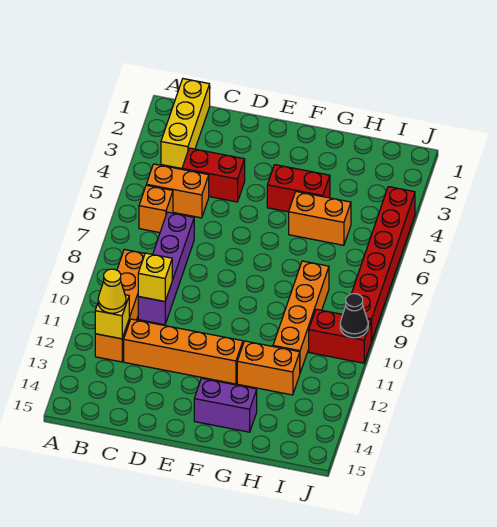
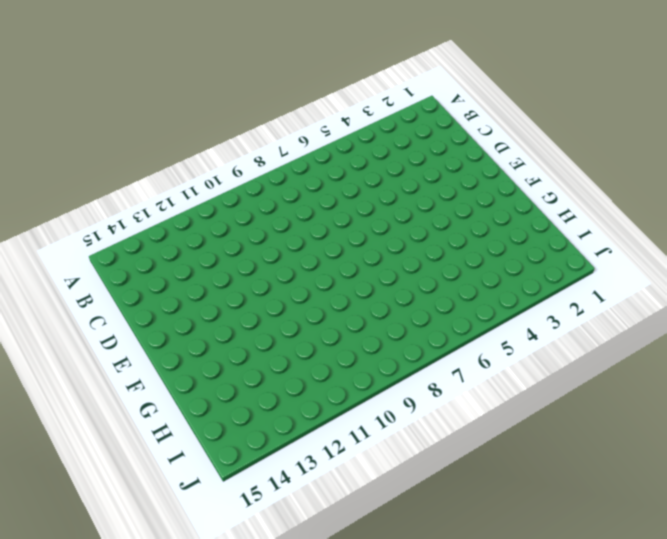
none -> yellow brick B1:B3 level 1
none -> orange brick B5:C5 level 1
none -> orange brick B6 level 1

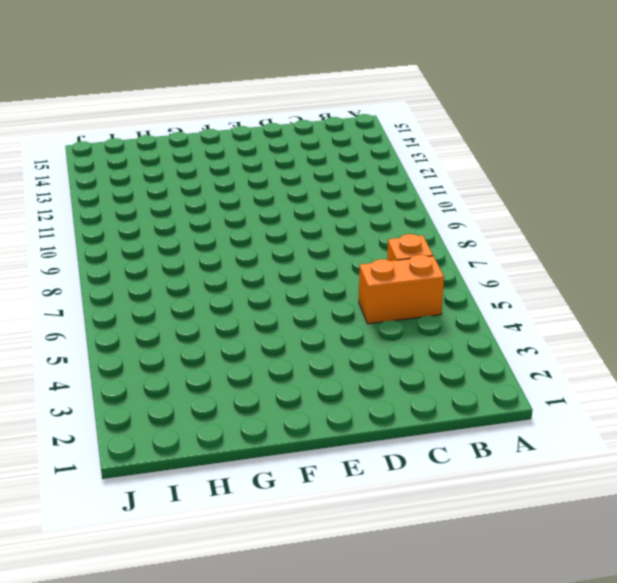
none -> yellow brick B1:B3 level 1
none -> orange brick B9:B12 level 1
none -> red brick C4:D4 level 1

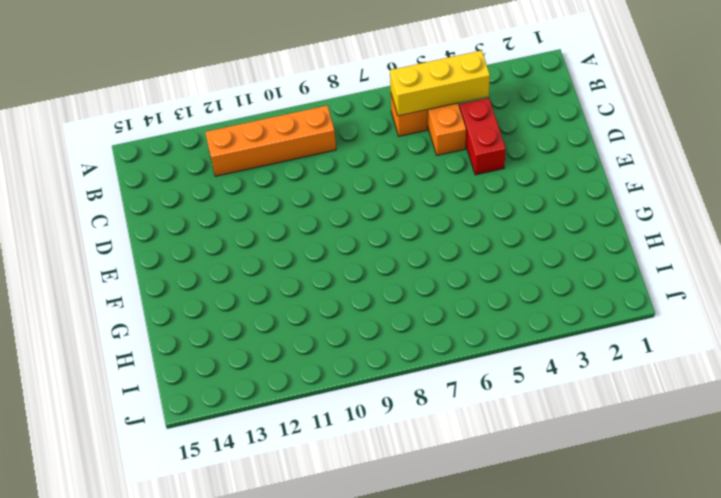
yellow brick B4:B6 level 2 -> yellow brick B1:B3 level 1
none -> purple brick C7:C10 level 1
none -> orange brick C12:F12 level 1
none -> red brick F4:G4 level 1

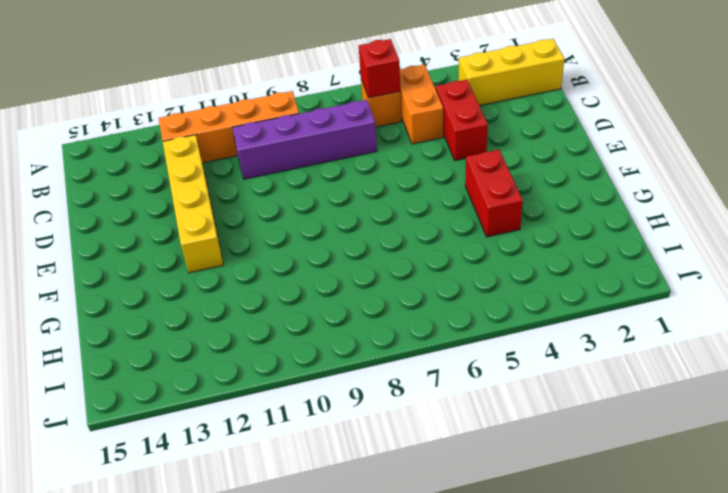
red brick B6 level 2 -> none
yellow brick C12:F12 level 1 -> orange brick C12:F12 level 1
none -> purple brick F14:G14 level 1
none -> orange brick G5:H5 level 1
none -> orange brick G12:H12 level 1

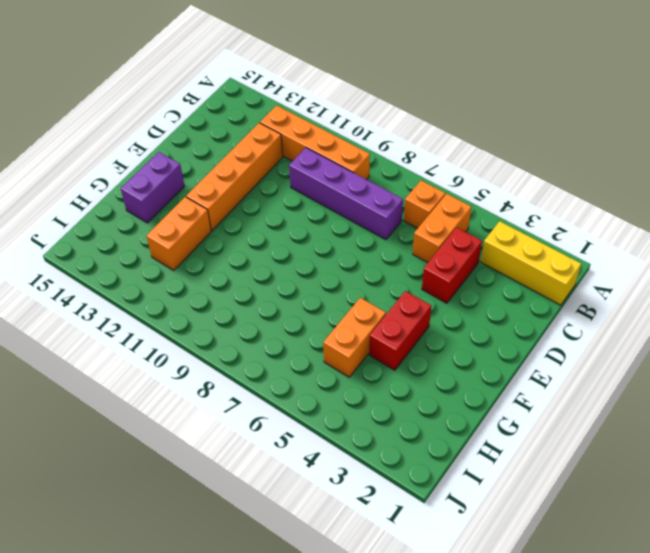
none -> orange brick H8:H11 level 1
none -> red brick I10:J10 level 1
none -> red brick J4:J9 level 1

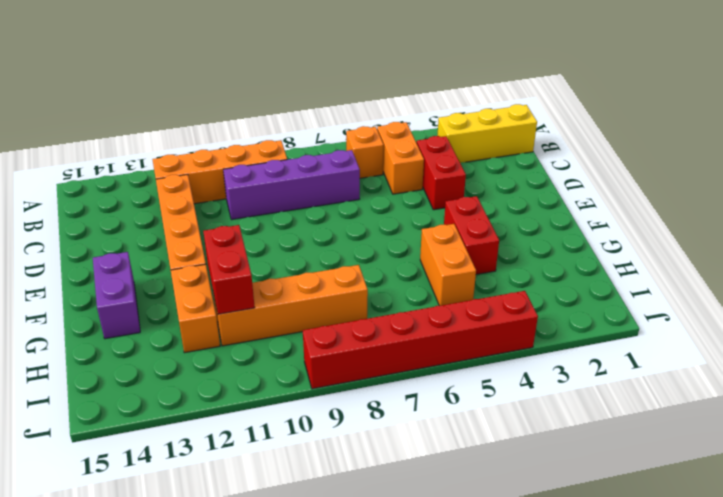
red brick G11:H11 level 2 -> red brick I10:J10 level 1
none -> yellow brick B12 level 2
none -> yellow brick C10 level 2
none -> black cone J10 level 2

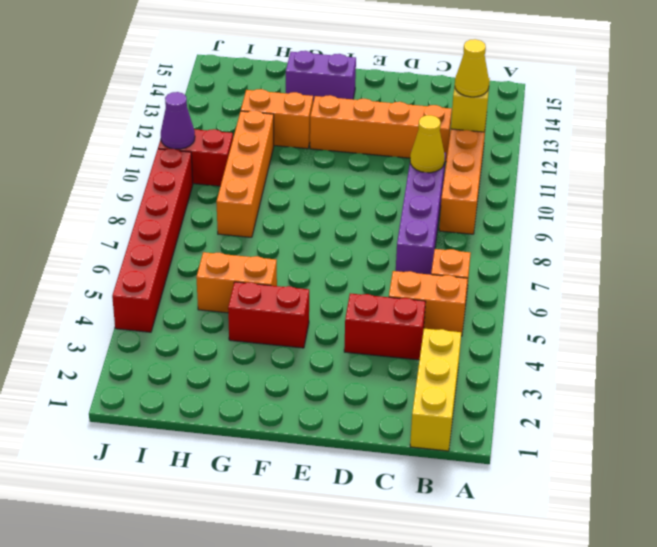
yellow cone C10 level 2 -> yellow brick C10 level 2
purple cone J10 level 2 -> black cone J10 level 2

